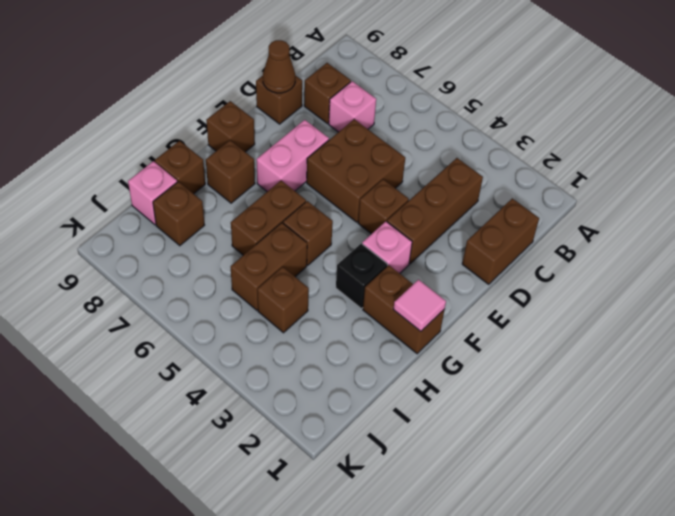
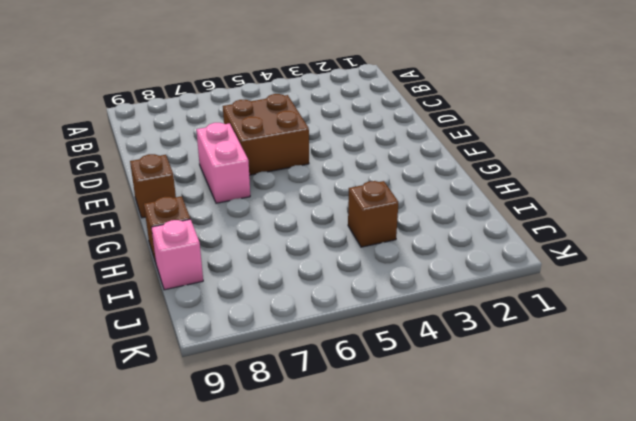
none -> brown brick C1:D1 level 1
none -> brown brick C3:E3 level 1
none -> pink brick C7 level 1

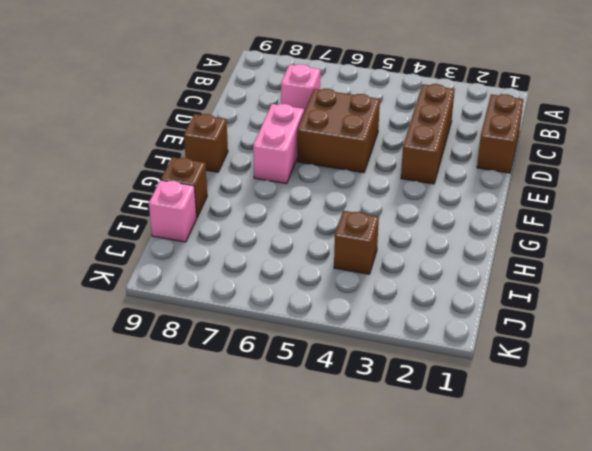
none -> brown brick C8 level 1
none -> brown brick D9 level 1
none -> brown brick E4 level 1

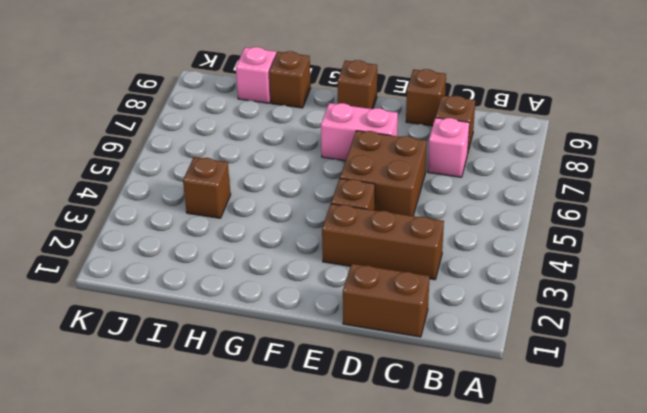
none -> pink brick F3 level 1
none -> brown brick G1:G2 level 1
none -> black brick G3 level 1

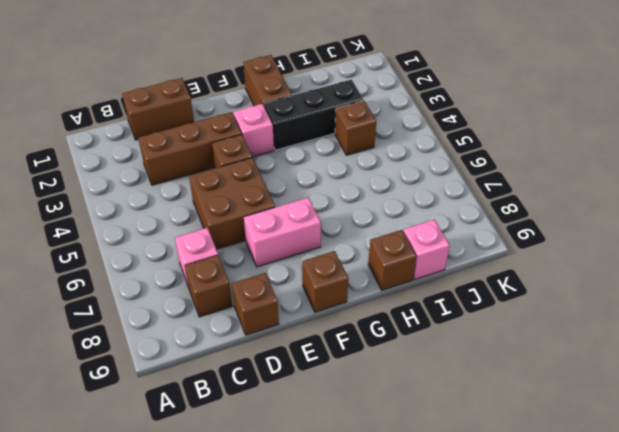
black brick G3:I3 level 1 -> black brick G3 level 1
none -> brown brick G5 level 1
none -> brown brick G6:H6 level 1
none -> brown brick G8 level 1

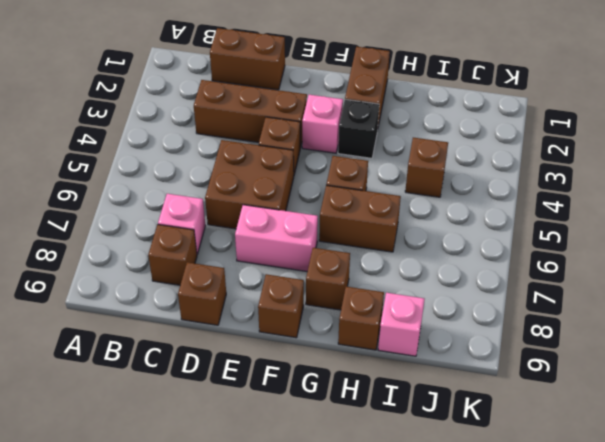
none -> brown brick H5:I5 level 1
none -> brown brick I8 level 1
none -> brown cone D9 level 2

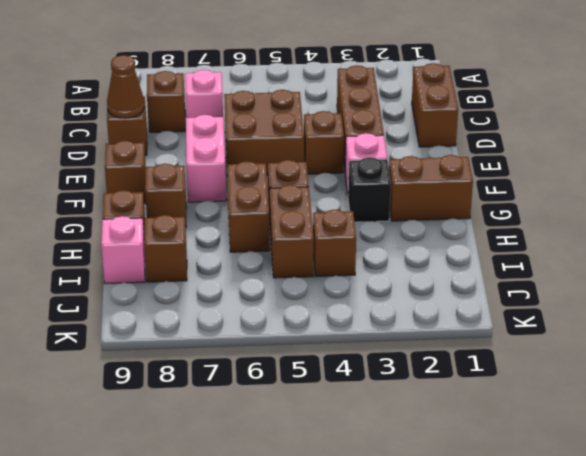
none -> pink tile G1 level 2

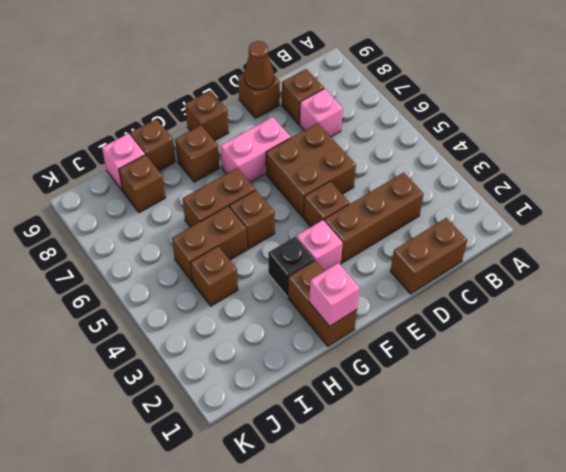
pink brick G1 level 2 -> pink tile G1 level 2

